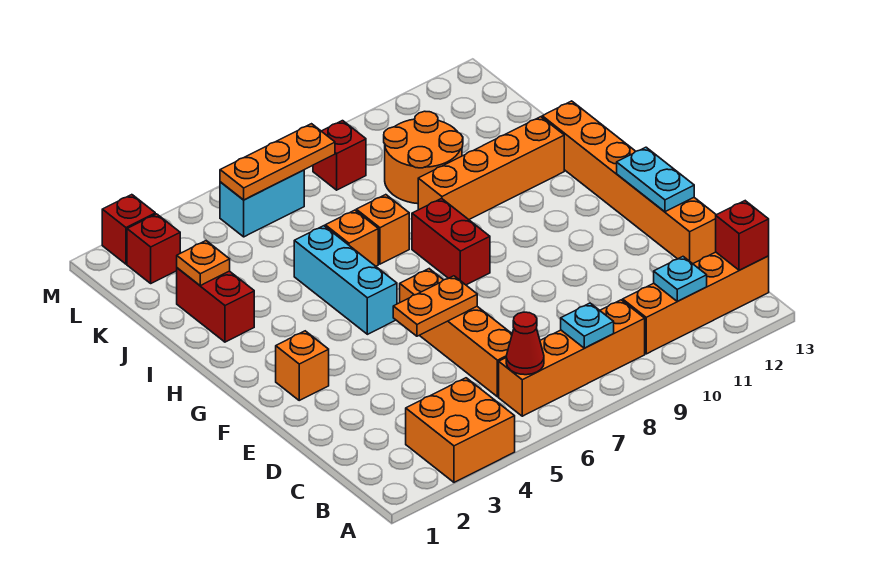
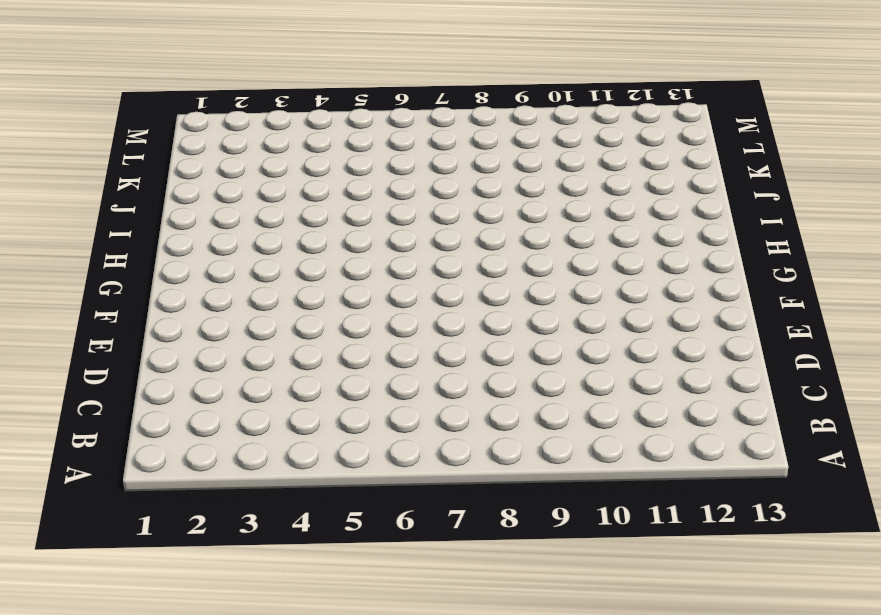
none -> orange brick A3:B4 level 1
none -> orange brick B6:B9 level 1
none -> orange brick B10:B13 level 1

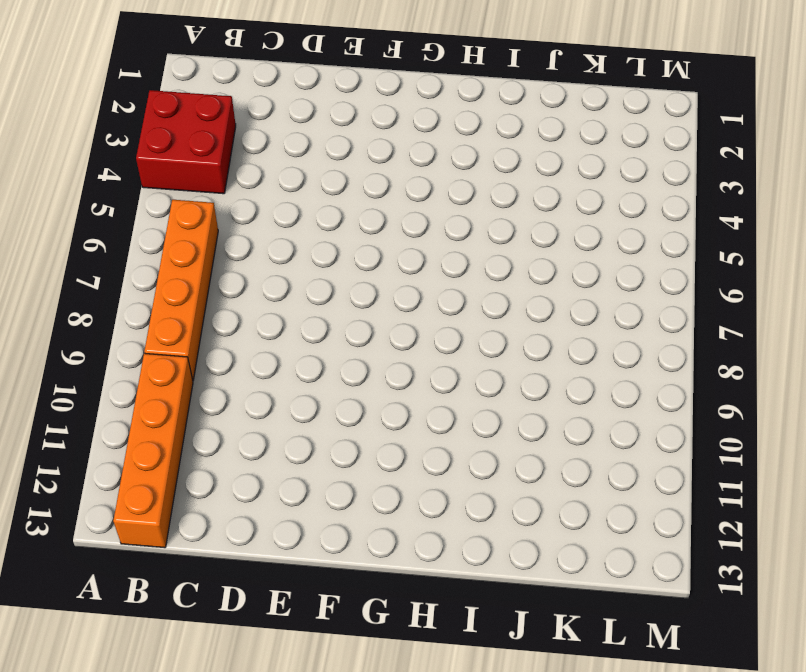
red brick A3:B4 level 1 -> orange brick A3:B4 level 1
none -> orange brick C6:F6 level 1
none -> orange brick D13:I13 level 1
none -> orange brick F2 level 1

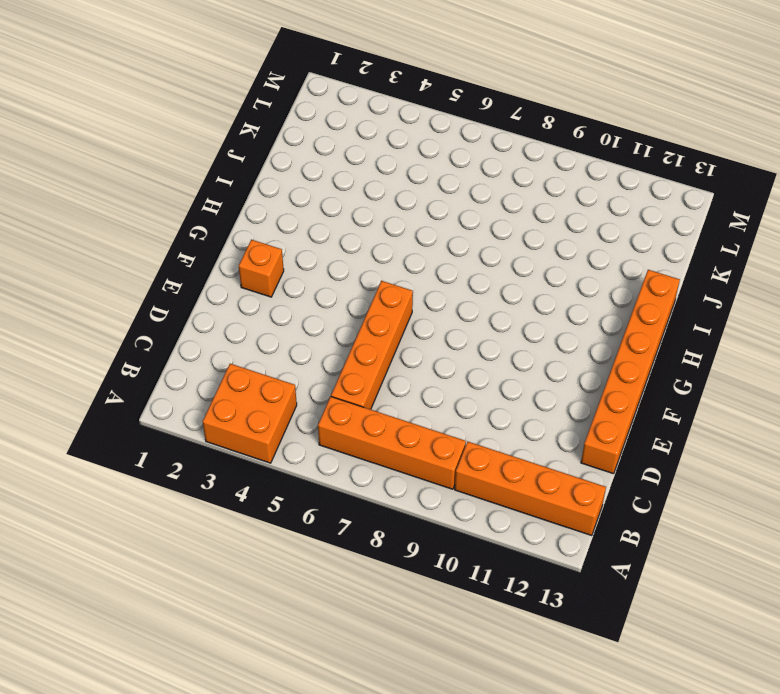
none -> cyan brick G5:I5 level 1
none -> red brick G8:H8 level 1
none -> red brick I2:J2 level 1

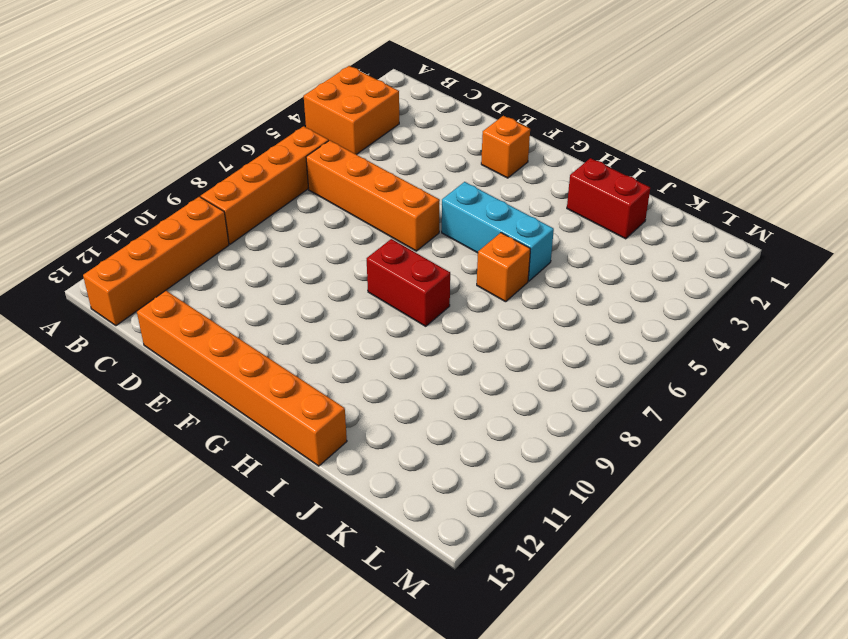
none -> orange brick I7 level 1
none -> orange brick I9:I12 level 1
none -> orange round brick J9:K10 level 1

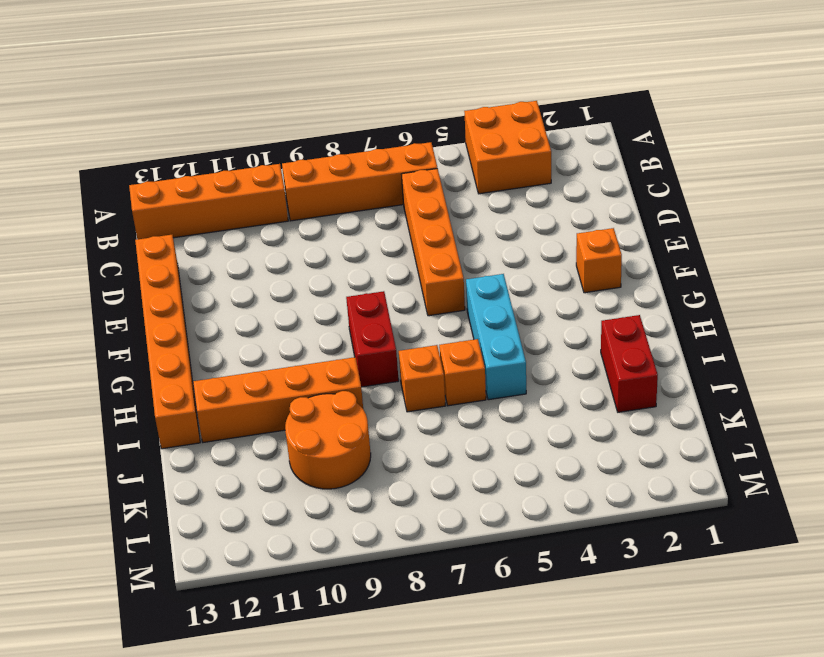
none -> red brick L2 level 1
none -> cyan brick L5:L6 level 1
none -> red brick L8 level 1

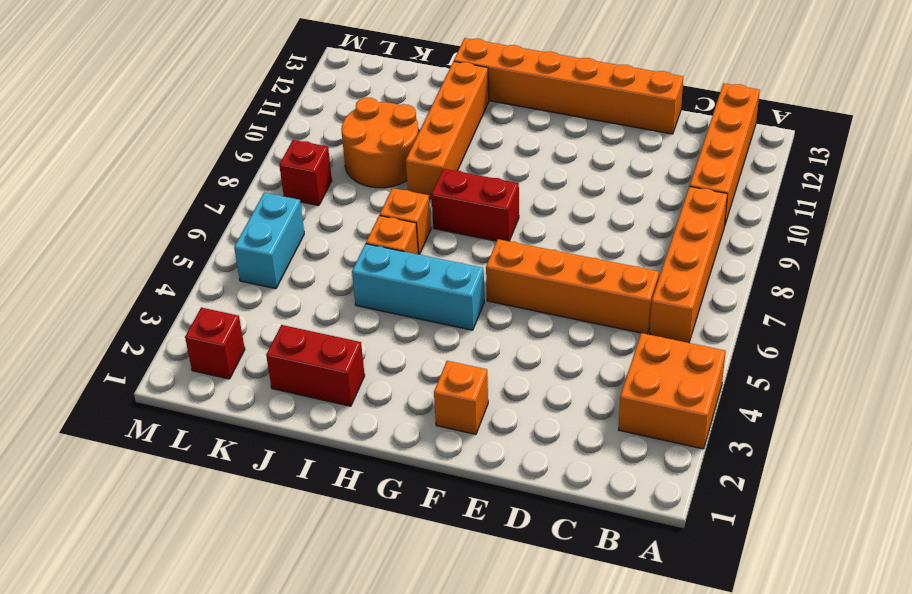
none -> red brick M2 level 1
none -> red cone B6 level 2
none -> cyan plate B8 level 2

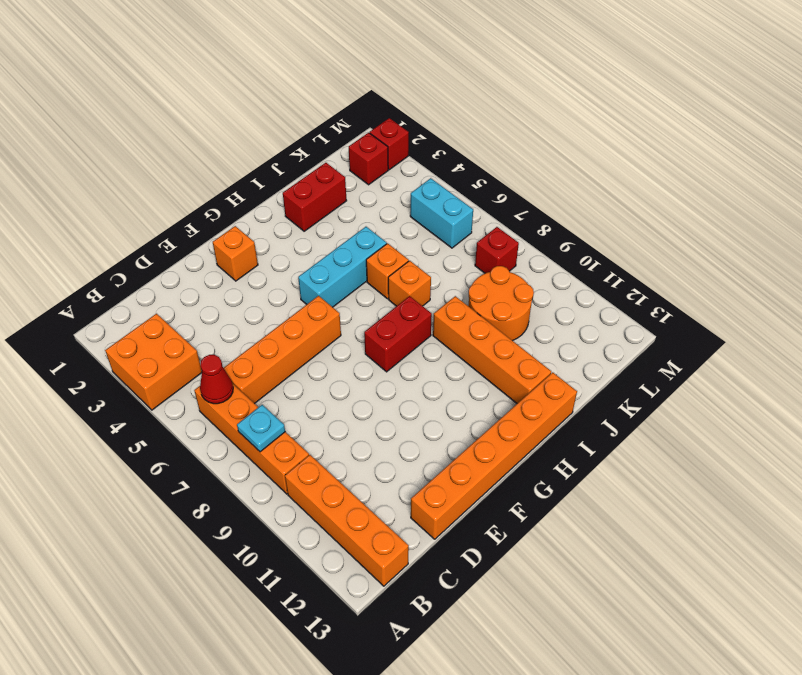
none -> cyan plate B11 level 2
none -> red brick B13 level 2
none -> orange plate E5:E6 level 2

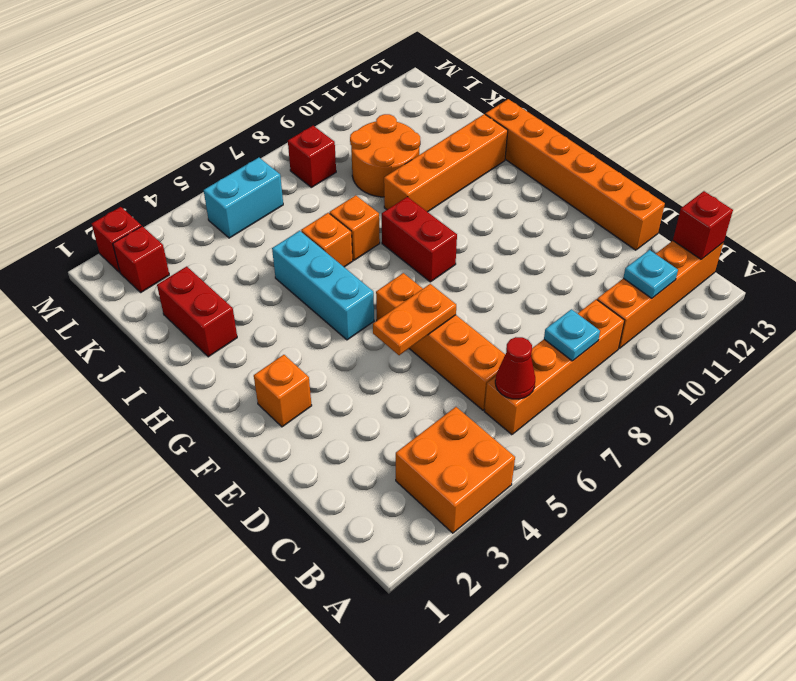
none -> cyan plate E13:F13 level 2
none -> orange plate J2 level 2
none -> orange plate L5:L7 level 2

